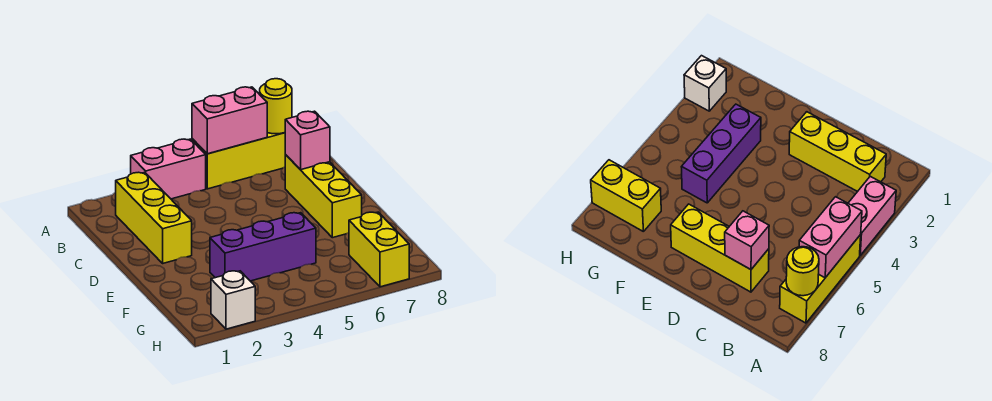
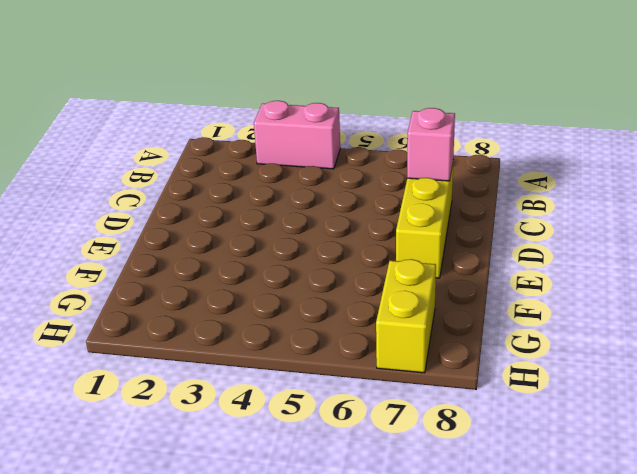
none -> yellow brick A5:A7 level 1
none -> yellow brick B2:D2 level 1

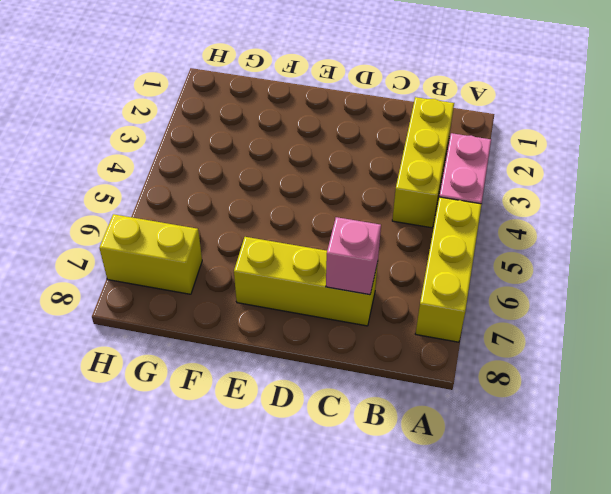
yellow brick B2:B4 level 1 -> yellow brick B2:D2 level 1
none -> purple brick F3:F5 level 1
none -> white brick H2 level 1

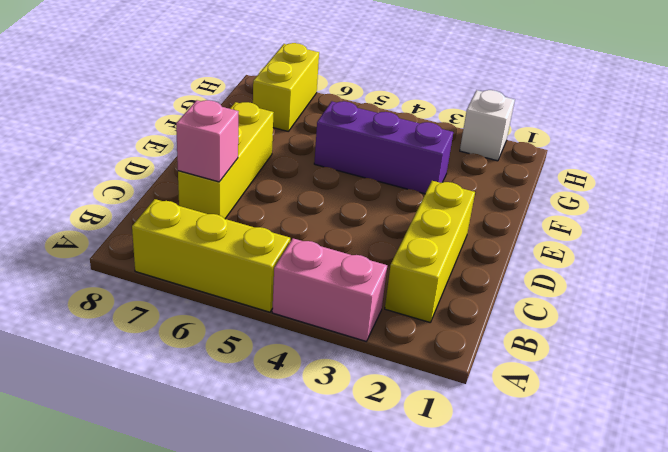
none -> pink brick A5:A6 level 2
none -> yellow round brick A7 level 2

